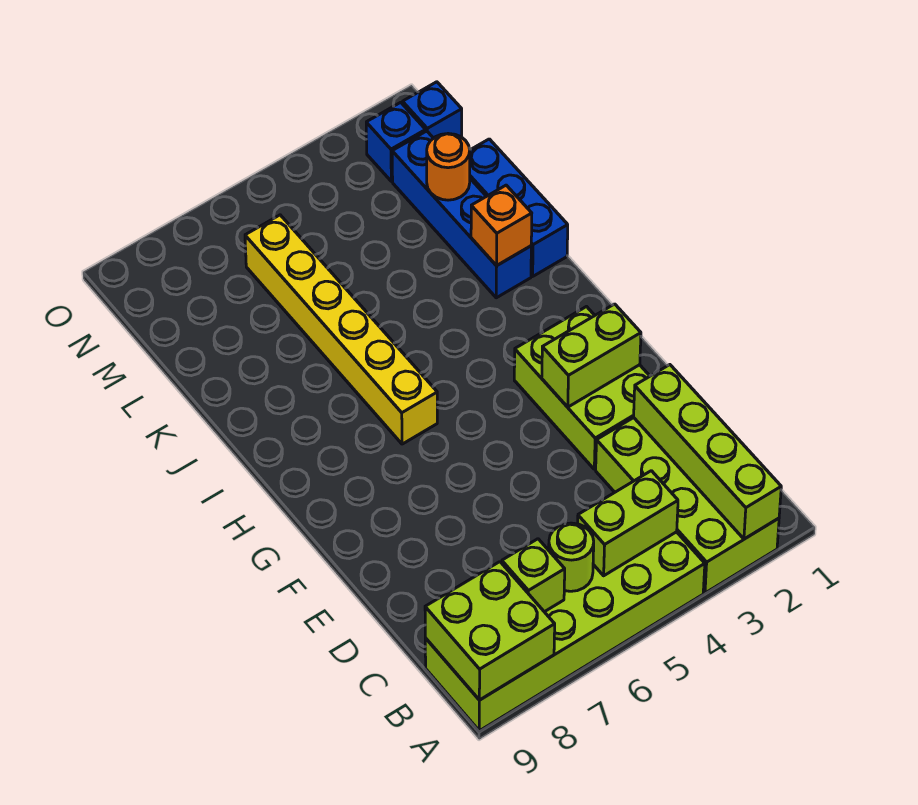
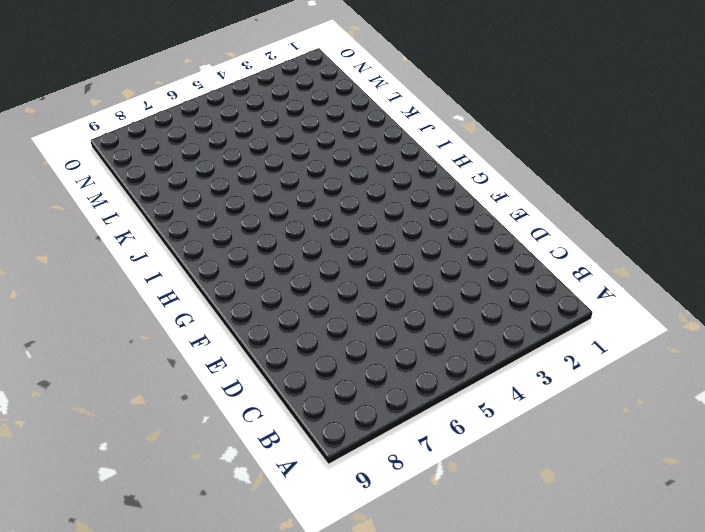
none -> lime brick A2:D3 level 1
none -> lime brick A4:B9 level 1
none -> lime brick E2:G3 level 1

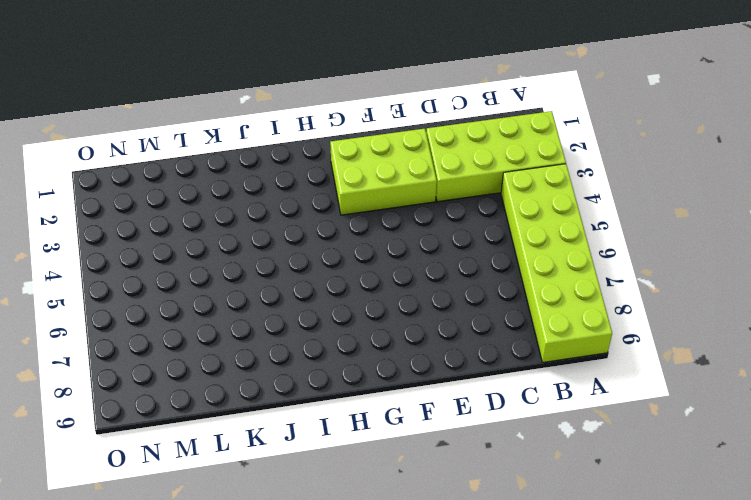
none -> yellow brick H6:M6 level 1
none -> blue brick J1:L1 level 1
none -> blue brick J2:M2 level 1

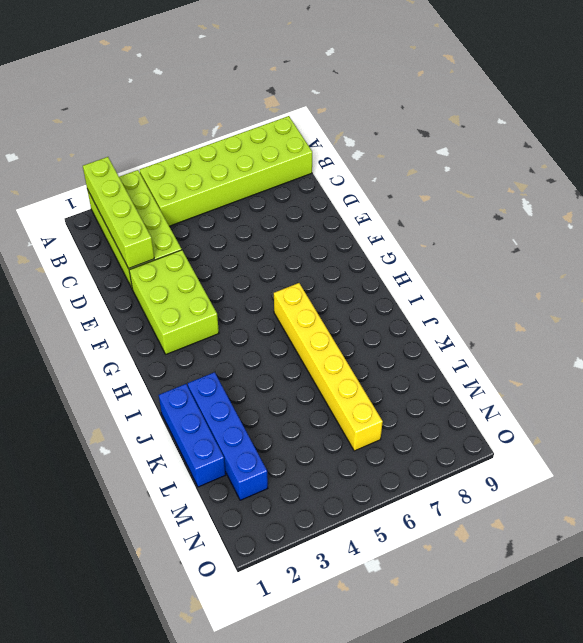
none -> blue brick N1 level 1
none -> blue brick N2 level 1
none -> lime brick A8:B9 level 2

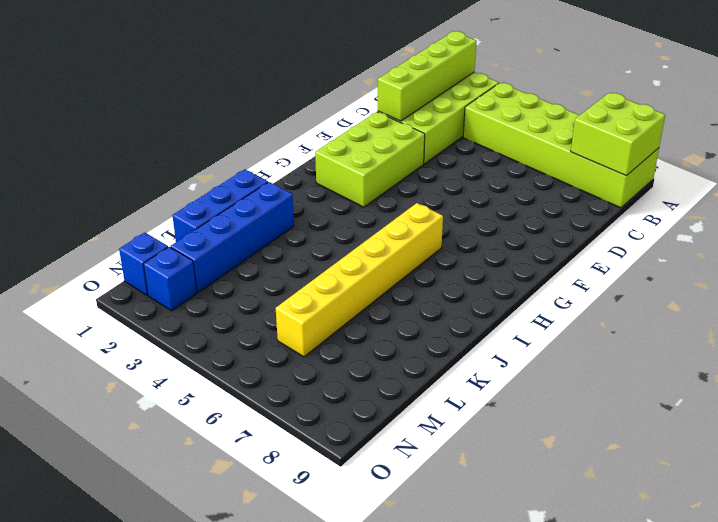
none -> lime brick B4:B5 level 2
none -> lime round brick B6 level 2
none -> lime brick B7 level 2

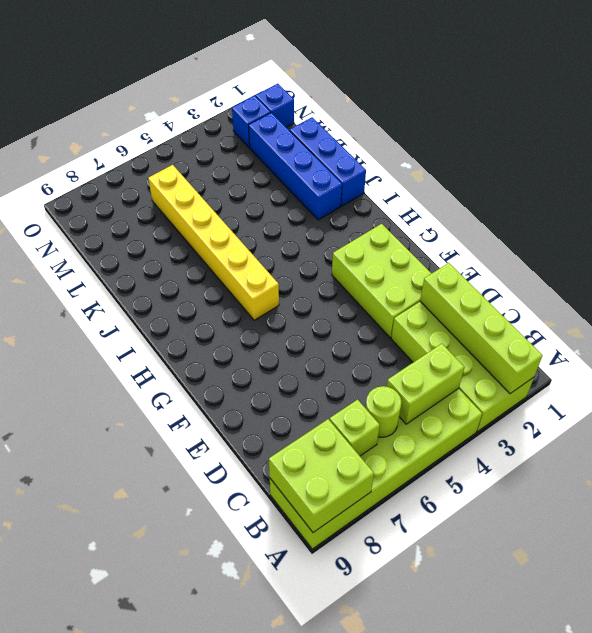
none -> lime brick F2:F3 level 2
none -> orange brick J2 level 2
none -> orange round brick L2 level 2

